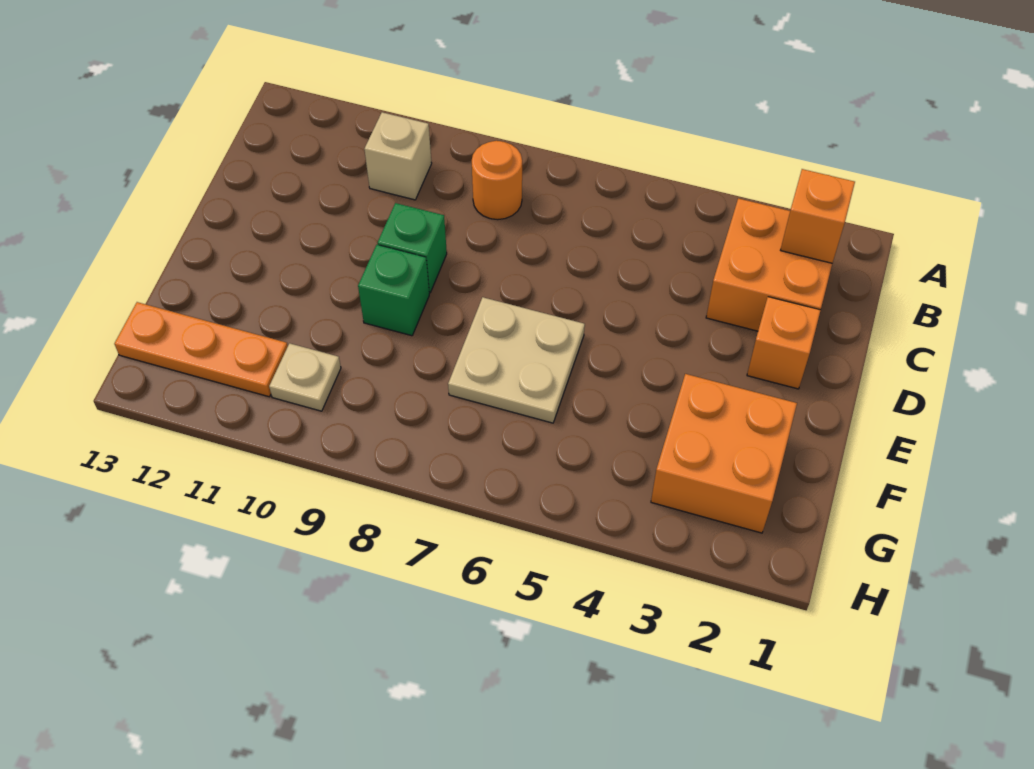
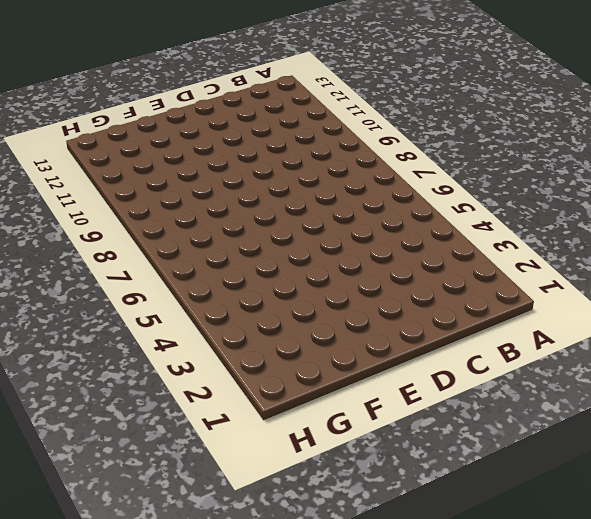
none -> orange brick B2:C3 level 1
none -> orange round brick B8 level 1

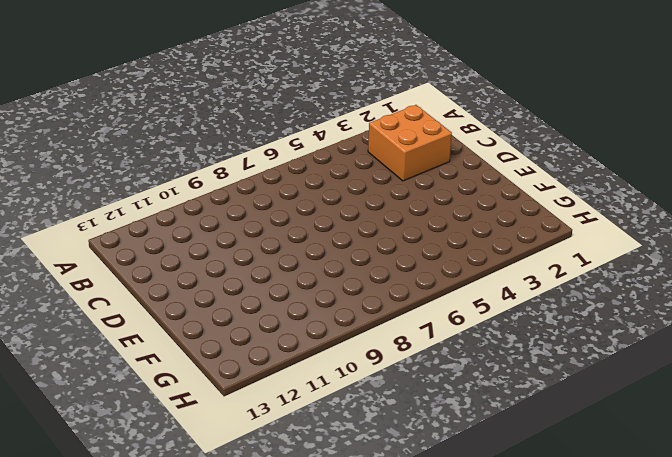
none -> orange round brick B8 level 1
none -> tan brick B10 level 1

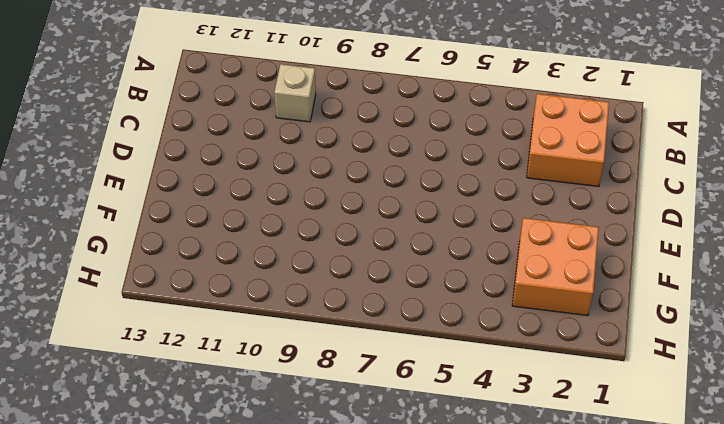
none -> orange round brick B8 level 1
none -> orange brick D2 level 1

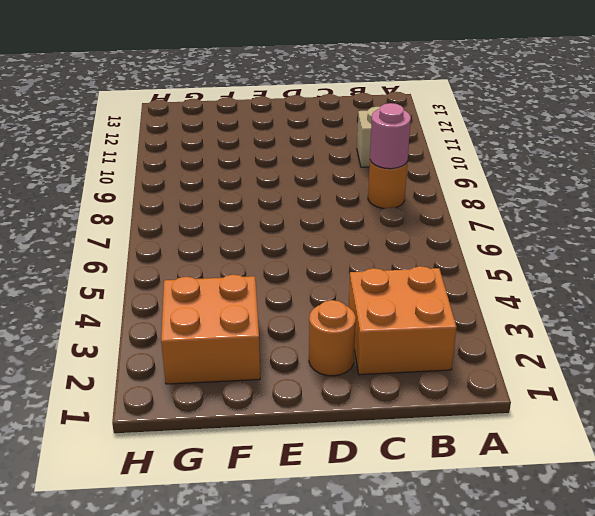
pink round brick B8 level 2 -> none
orange round brick D2 level 1 -> orange brick D2 level 1
none -> green brick D9 level 1
none -> tan plate E6:F7 level 1

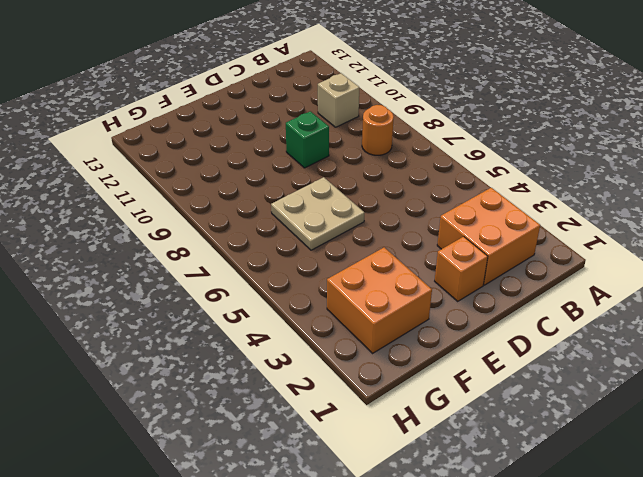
none -> green brick E9 level 1
none -> tan plate G10 level 1

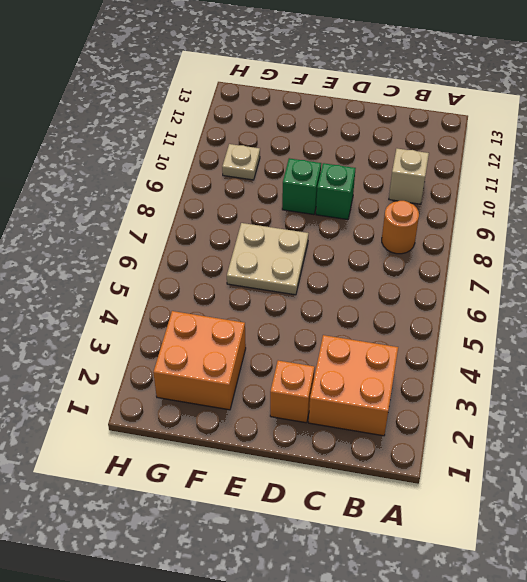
none -> orange plate G11:G13 level 1
none -> orange brick B2 level 2

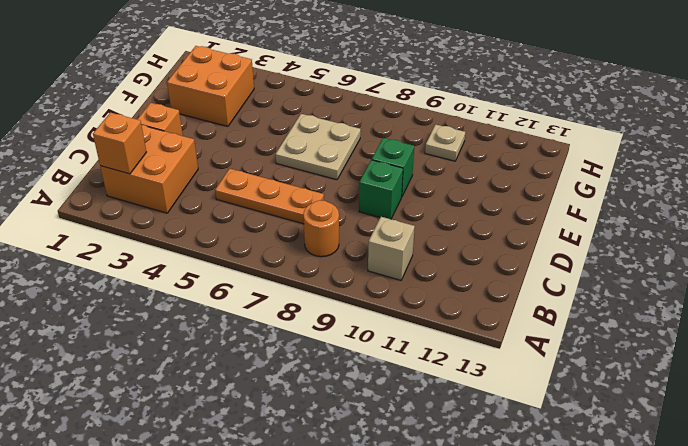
orange plate C5:C7 level 1 -> orange plate G11:G13 level 1

